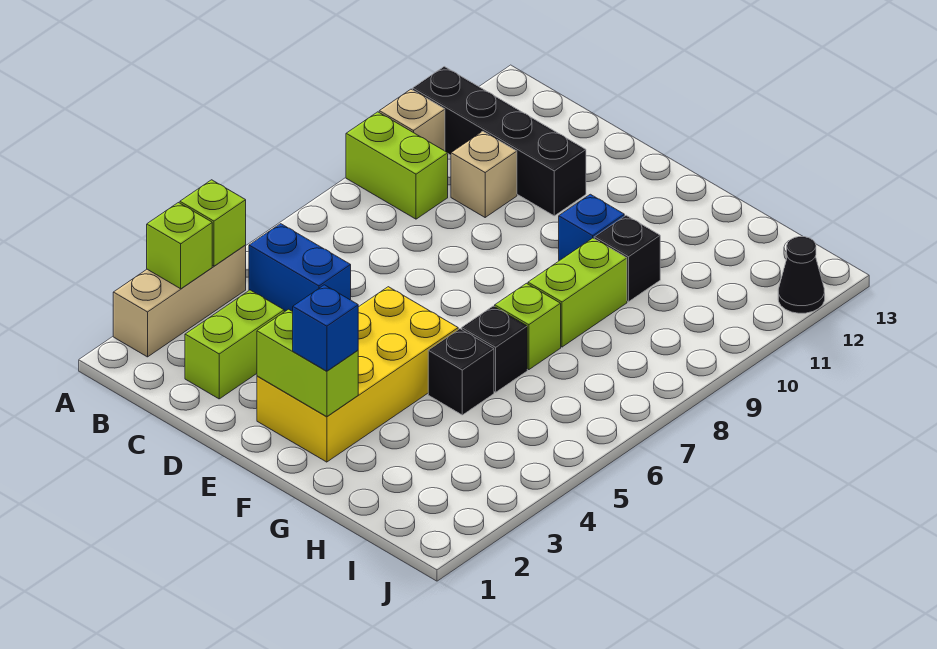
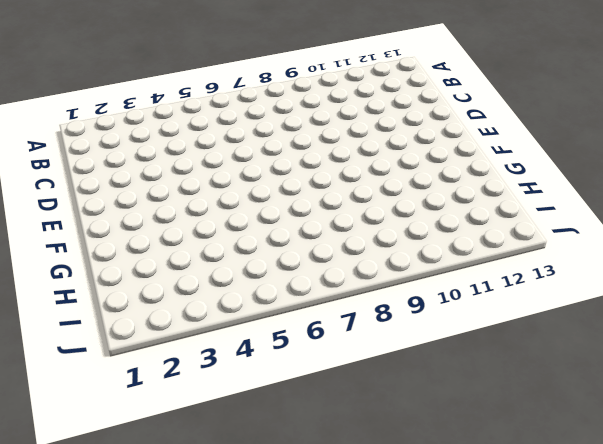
none -> tan brick A2:A4 level 1
none -> lime brick A9:B9 level 1
none -> tan brick A10 level 1

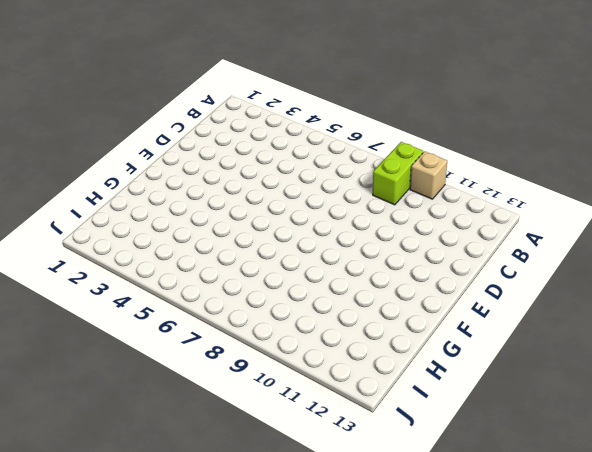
none -> tan brick A2:A4 level 1
none -> black brick A11:D11 level 1
none -> blue brick B5:C5 level 1

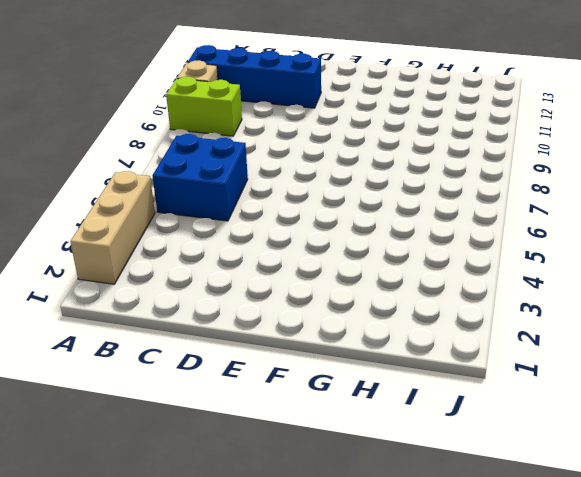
blue brick A11:D11 level 1 -> black brick A11:D11 level 1
blue brick B5:C6 level 1 -> blue brick B5:C5 level 1
none -> lime brick C2:C3 level 1
none -> tan brick C10 level 1
none -> yellow brick E2:F5 level 1

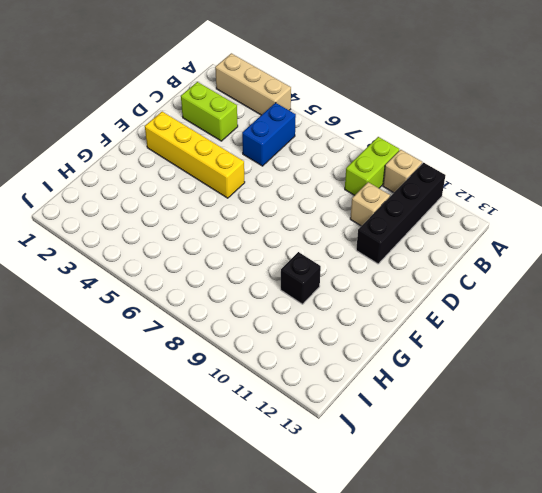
yellow brick E2:E5 level 1 -> yellow brick E2:F5 level 1
none -> blue brick F10 level 1
none -> black brick G5 level 1
none -> black brick G6 level 1

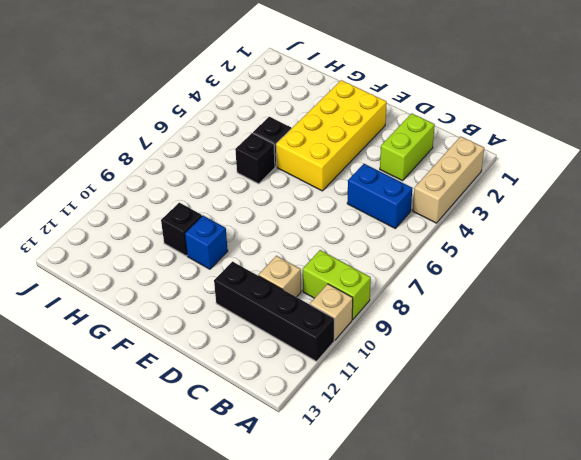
none -> lime brick G7 level 1
none -> lime brick G8:G9 level 1
none -> black cone J12 level 1

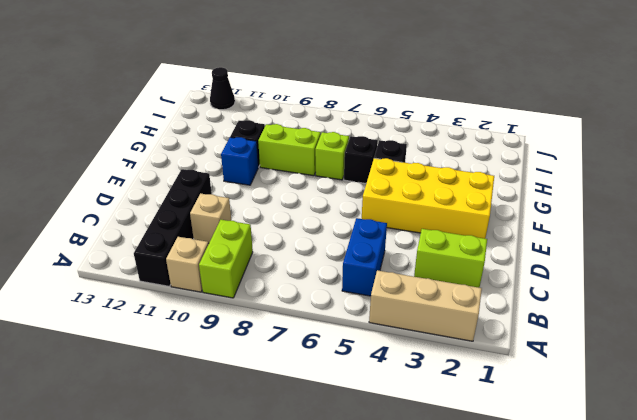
none -> lime brick A3 level 2
none -> lime brick A4 level 2
none -> lime brick E2:F2 level 2

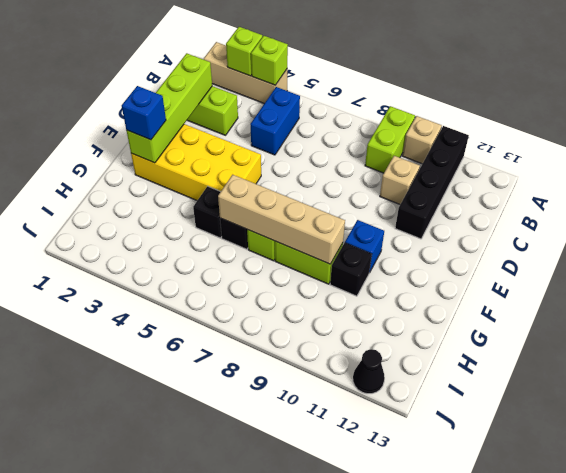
lime brick C2:F2 level 2 -> lime brick E2:F2 level 2
tan brick G6:G9 level 2 -> none

